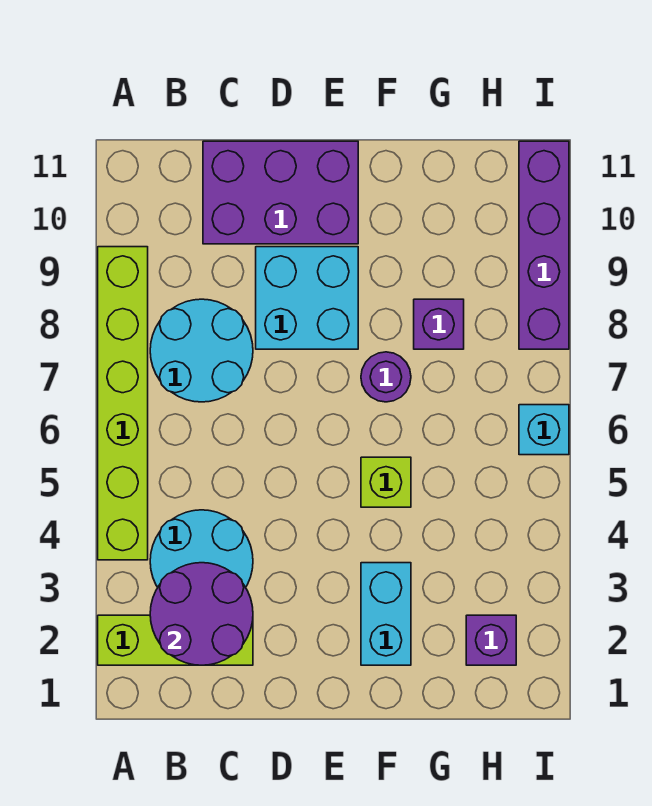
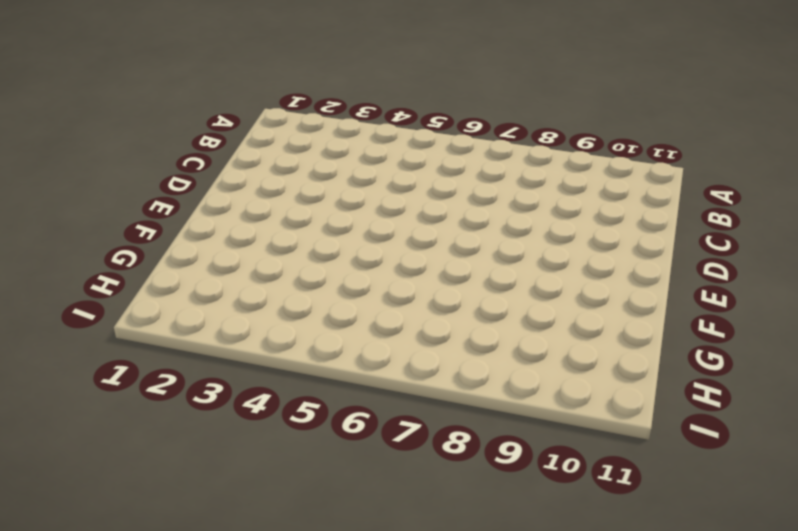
none -> lime brick A2:C2 level 1
none -> lime brick A4:A9 level 1
none -> cyan round brick B3:C4 level 1

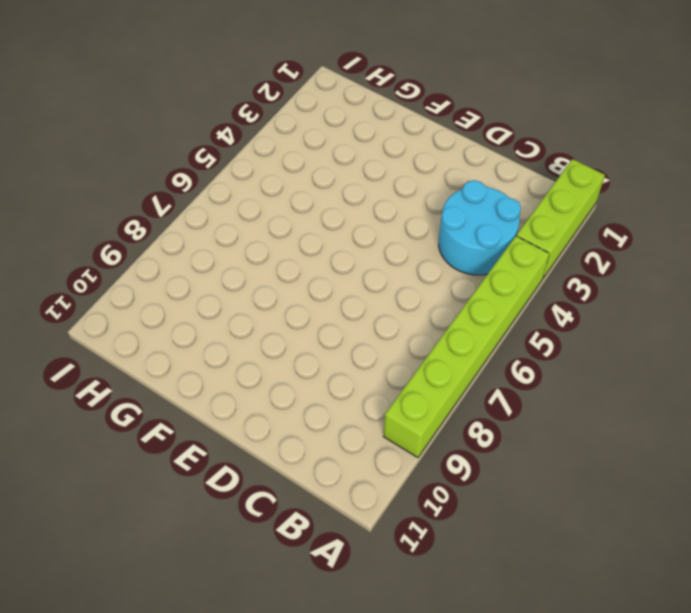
lime brick A1:A3 level 1 -> lime brick A2:C2 level 1
none -> cyan round brick B7:C8 level 1
none -> purple brick C10:E11 level 1
none -> cyan brick D8:E9 level 1

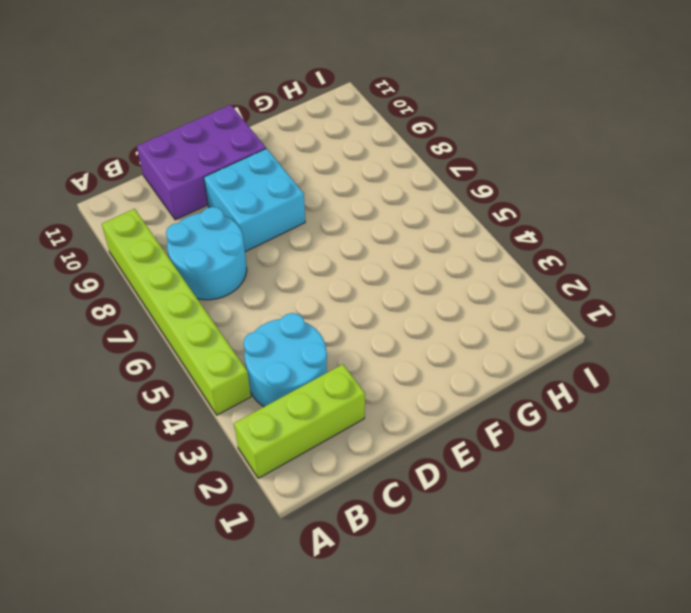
none -> cyan brick F2:F3 level 1
none -> lime brick F5 level 1
none -> purple round brick F7 level 1

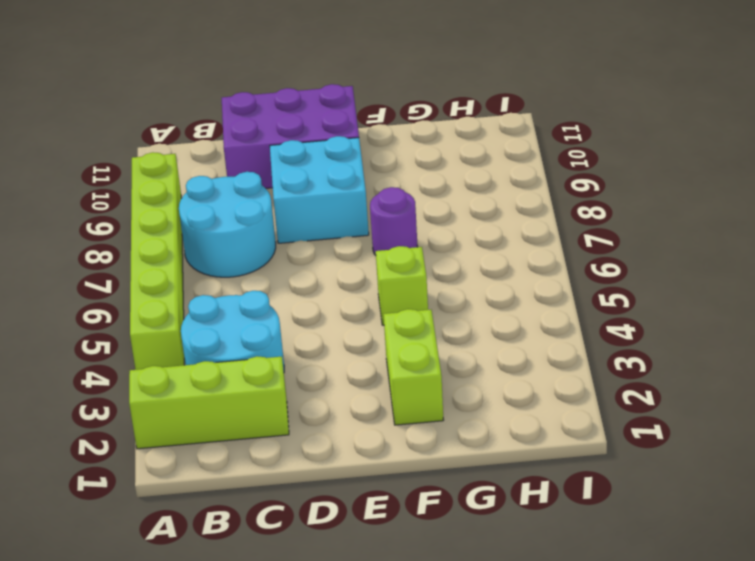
lime brick F2:F3 level 1 -> cyan brick F2:F3 level 1
none -> purple brick G8 level 1
none -> purple brick H2 level 1
none -> cyan brick I6 level 1

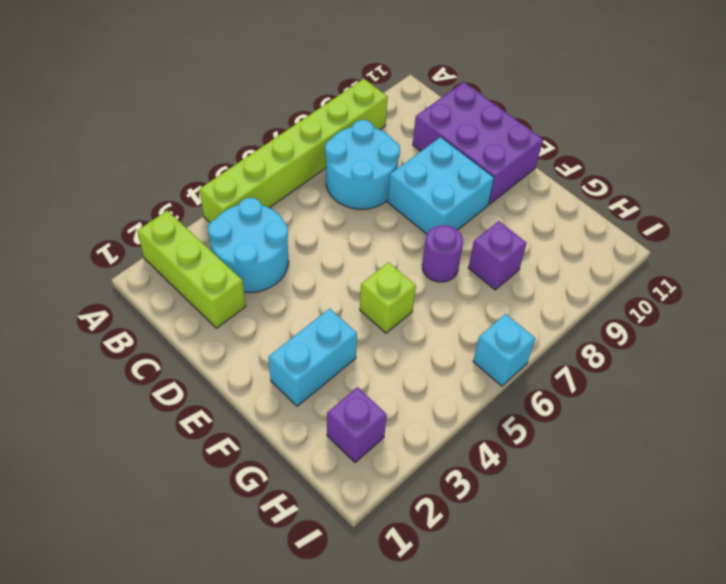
none -> purple brick I8:I11 level 1
none -> purple round brick B2:C3 level 2

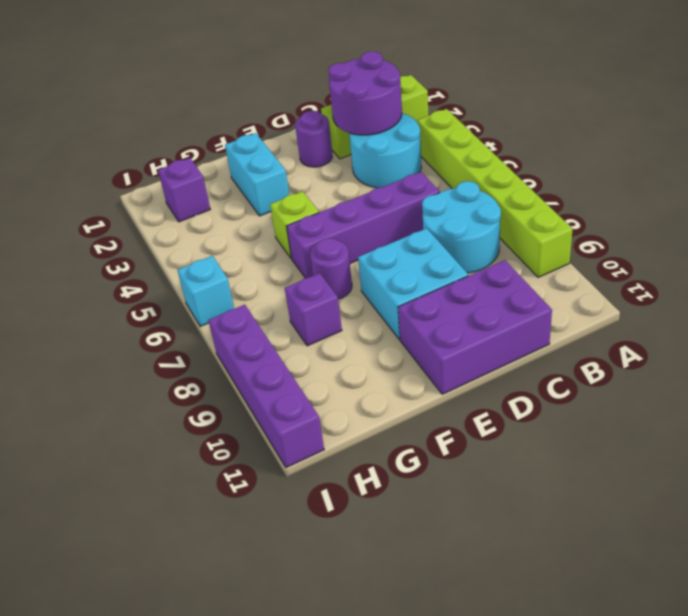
purple brick C6:F6 level 1 -> none
purple round brick D2 level 1 -> none

